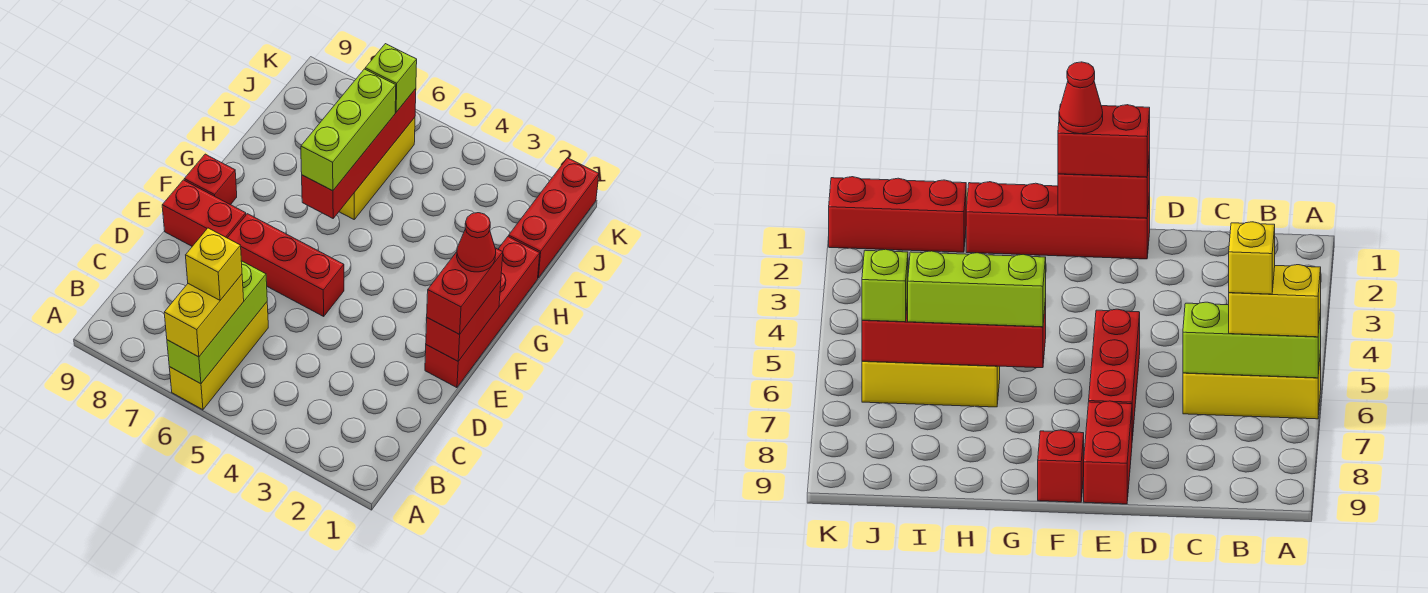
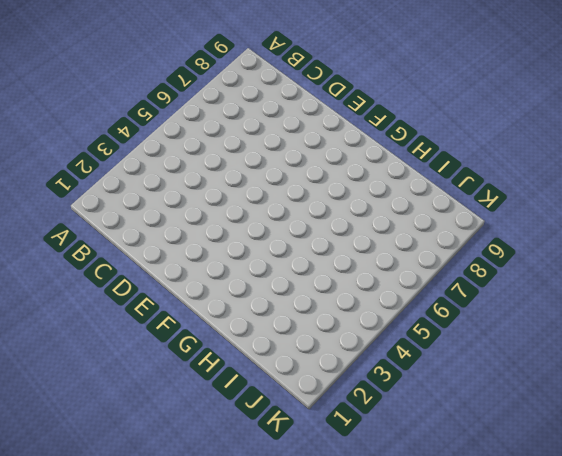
none -> yellow brick A6:C6 level 1
none -> red brick E1:H1 level 1
none -> red brick E5:E7 level 1

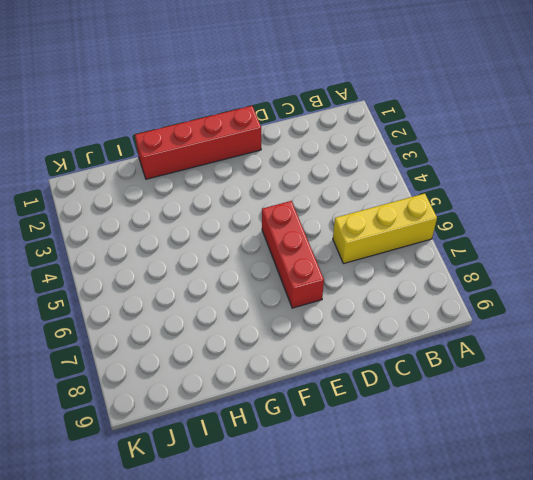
none -> red brick E8:E9 level 1
none -> red brick F9 level 1
none -> yellow brick H6:J6 level 1

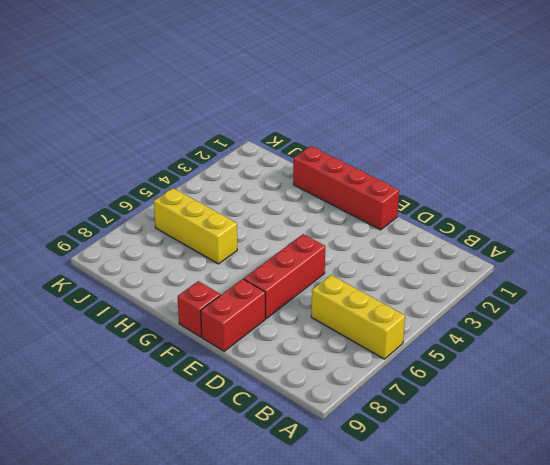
none -> red brick I1:K1 level 1
none -> lime brick A6:C6 level 2
none -> red brick E1:F1 level 2

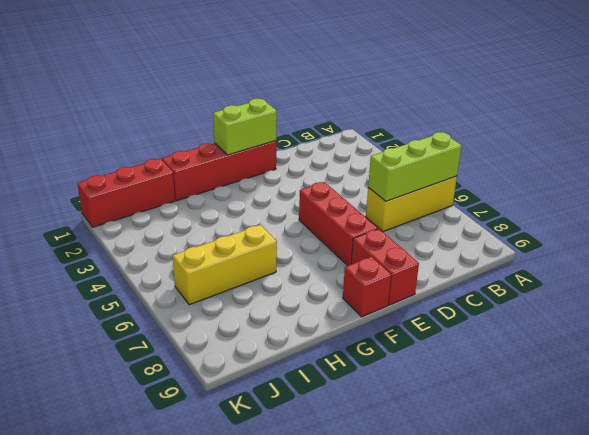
lime brick E1:F1 level 2 -> red brick E1:F1 level 2
none -> red brick G6:J6 level 2
none -> yellow brick A6:B6 level 3
none -> red brick E1:F1 level 3

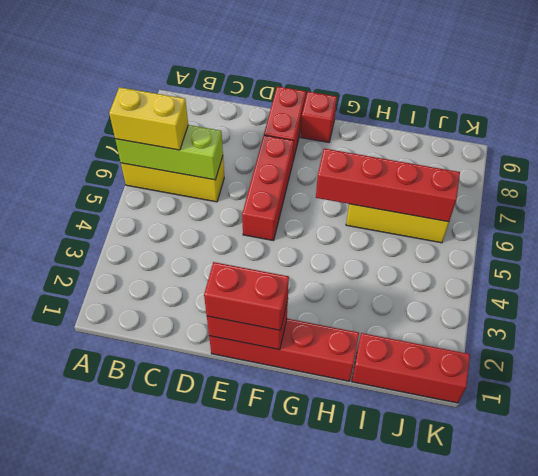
none -> lime brick G6:I6 level 3
none -> lime brick J6 level 3
none -> yellow brick B6 level 4

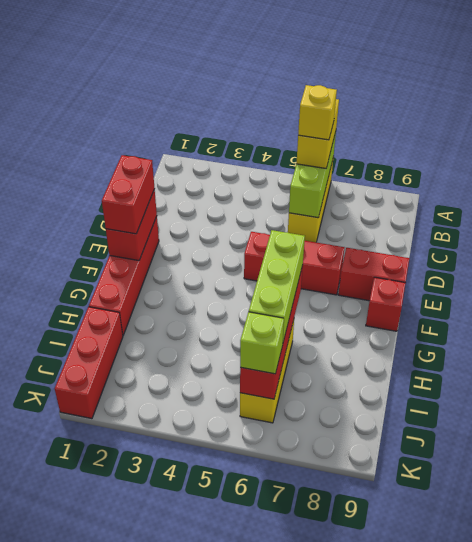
none -> red cone F1 level 4

